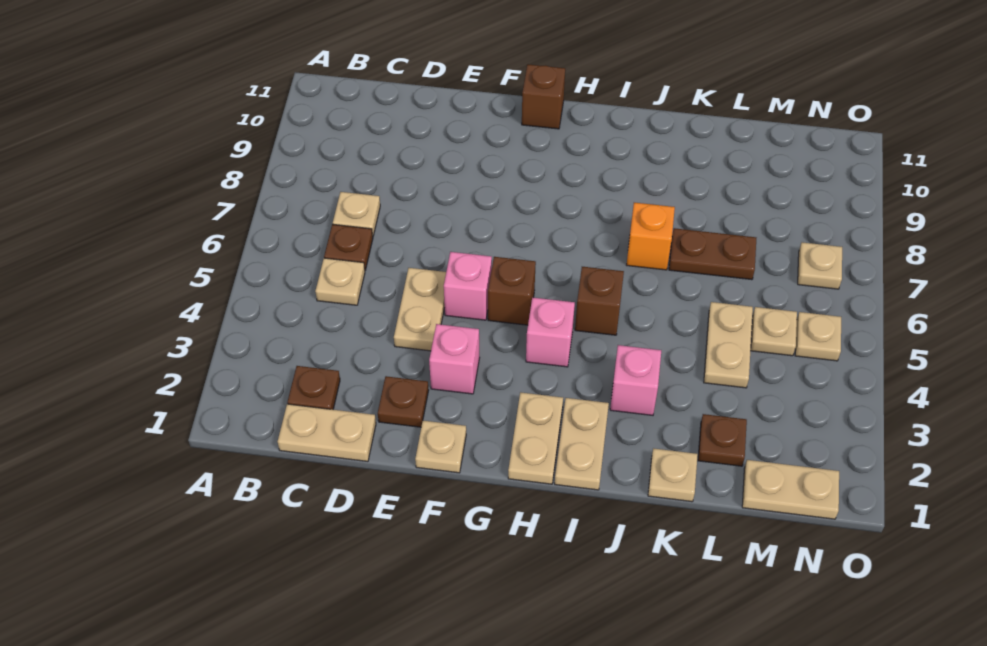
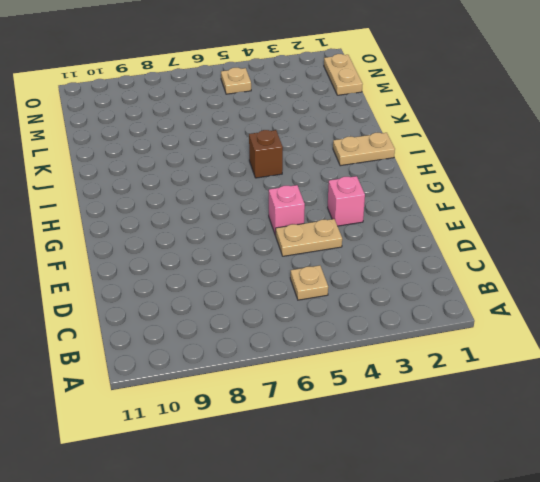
none -> tan plate C1:D1 level 1
none -> brown plate C2 level 1
none -> brown plate C6 level 1

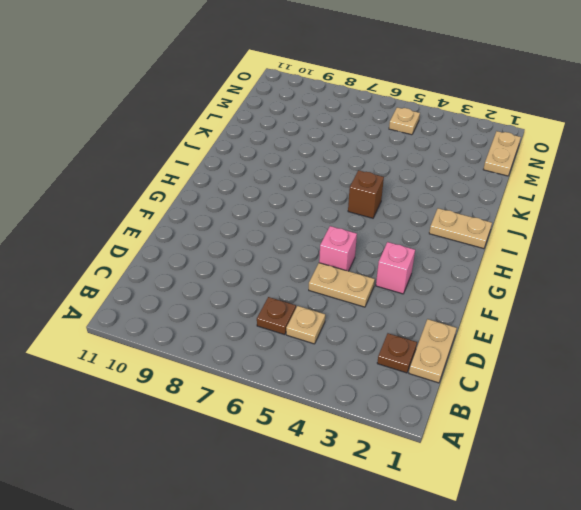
none -> tan plate C7 level 1
none -> brown plate E2 level 1
none -> tan plate F1 level 1

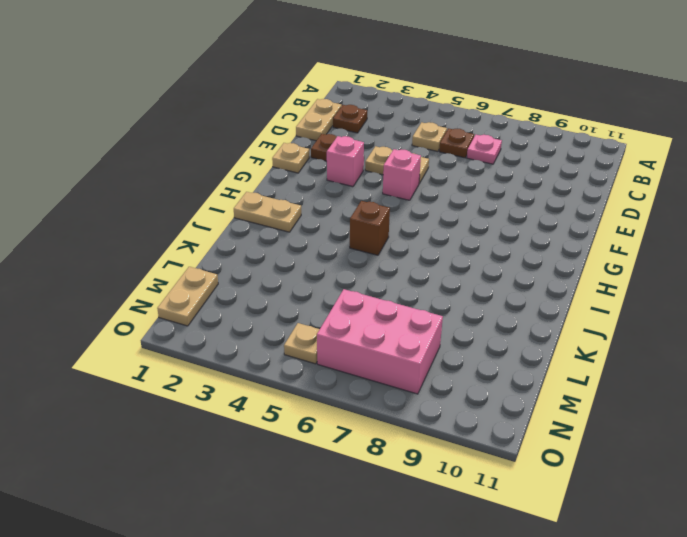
pink plate C7 level 1 -> tan plate C7 level 1
pink brick M6:N8 level 1 -> tan plate N7 level 1
none -> brown brick G5 level 1
none -> brown brick G11 level 1
none -> tan plate H1:H2 level 1

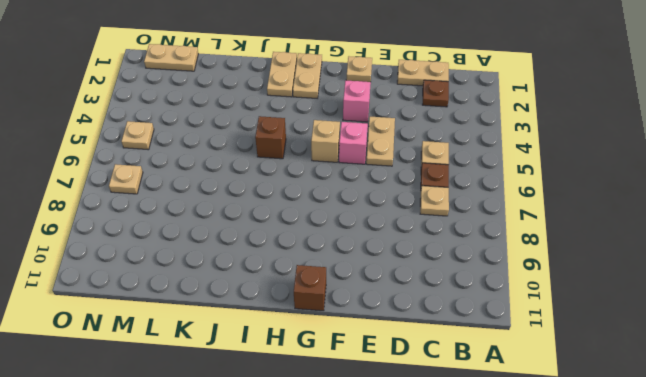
tan brick G5 level 1 -> brown brick G5 level 1
none -> brown plate E2 level 1
none -> pink brick H4 level 1
none -> pink brick J3 level 1

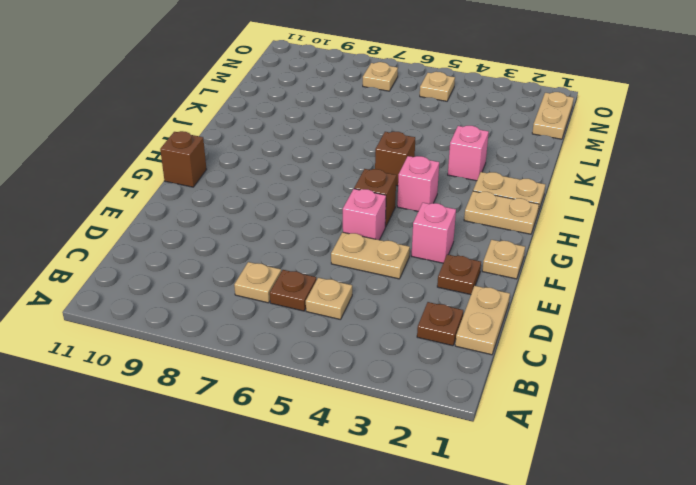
none -> orange brick J7 level 1
none -> tan plate K1 level 1
none -> brown plate K7:L7 level 1

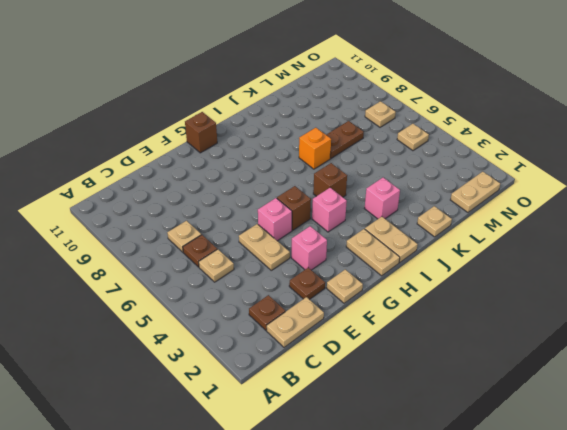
none -> brown plate L2 level 1
none -> tan plate L4:L5 level 1
none -> tan plate M5 level 1

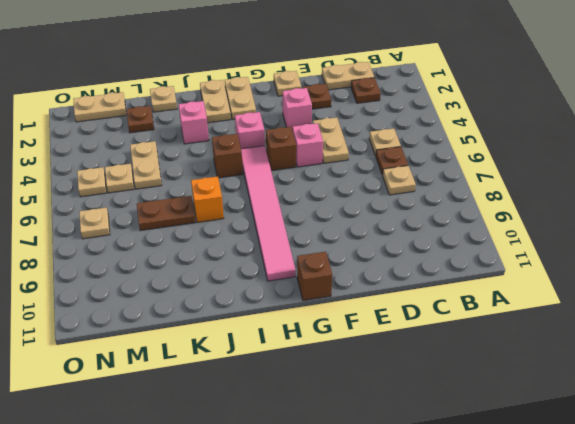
pink tile H5:H10 level 1 -> none

